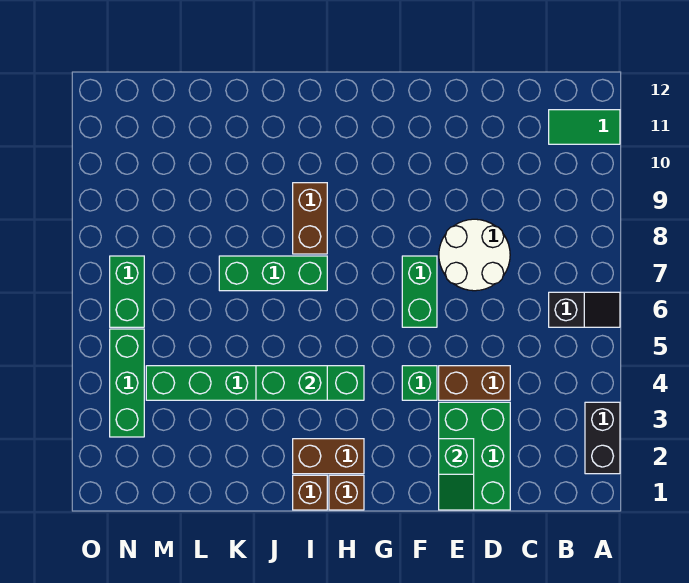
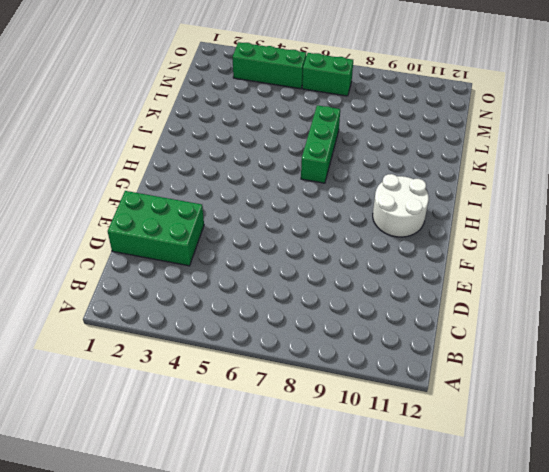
white round brick G10:H11 level 1 -> white round brick D7:E8 level 1
none -> black brick A2:A3 level 1
none -> black slope A6:B6 level 1 top B
none -> green tile A11:B11 level 1

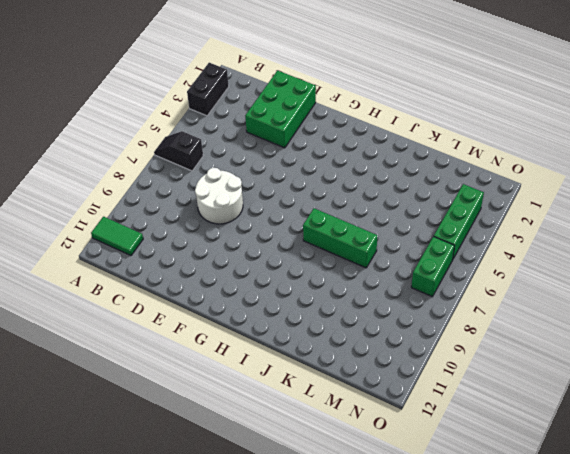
none -> brown brick D4:E4 level 1
none -> green brick F4 level 1
none -> green brick F6:F7 level 1

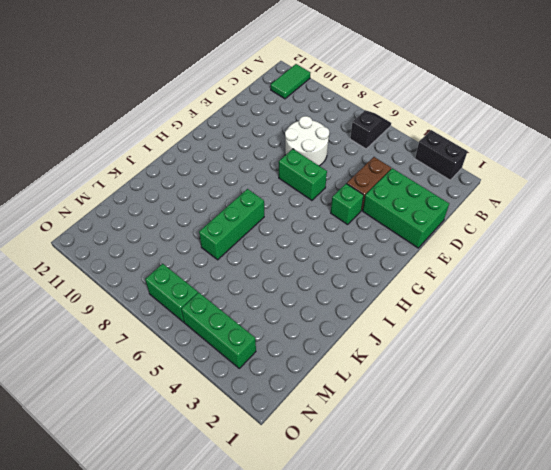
none -> brown brick H1 level 1
none -> brown brick H2:I2 level 1
none -> green brick H4:M4 level 1

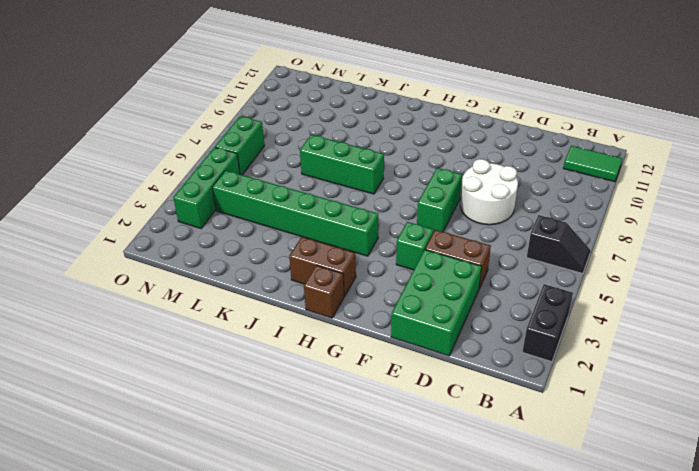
none -> brown brick I1 level 1
none -> brown brick I8:I9 level 1
none -> green slope E1:E2 level 2 top 2

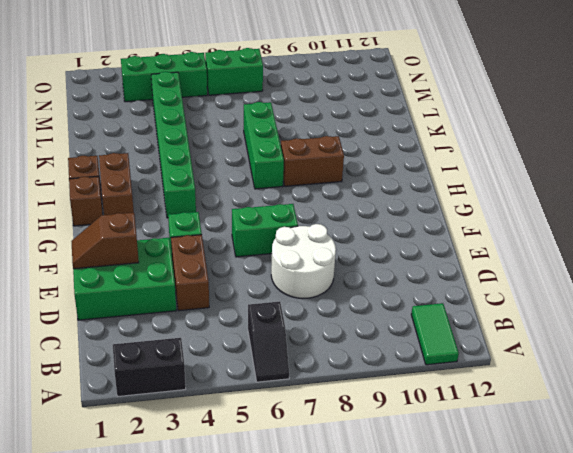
brown slope E1:E2 level 2 top 2 -> green slope E1:E2 level 2 top 2
none -> green brick I4:J4 level 2

